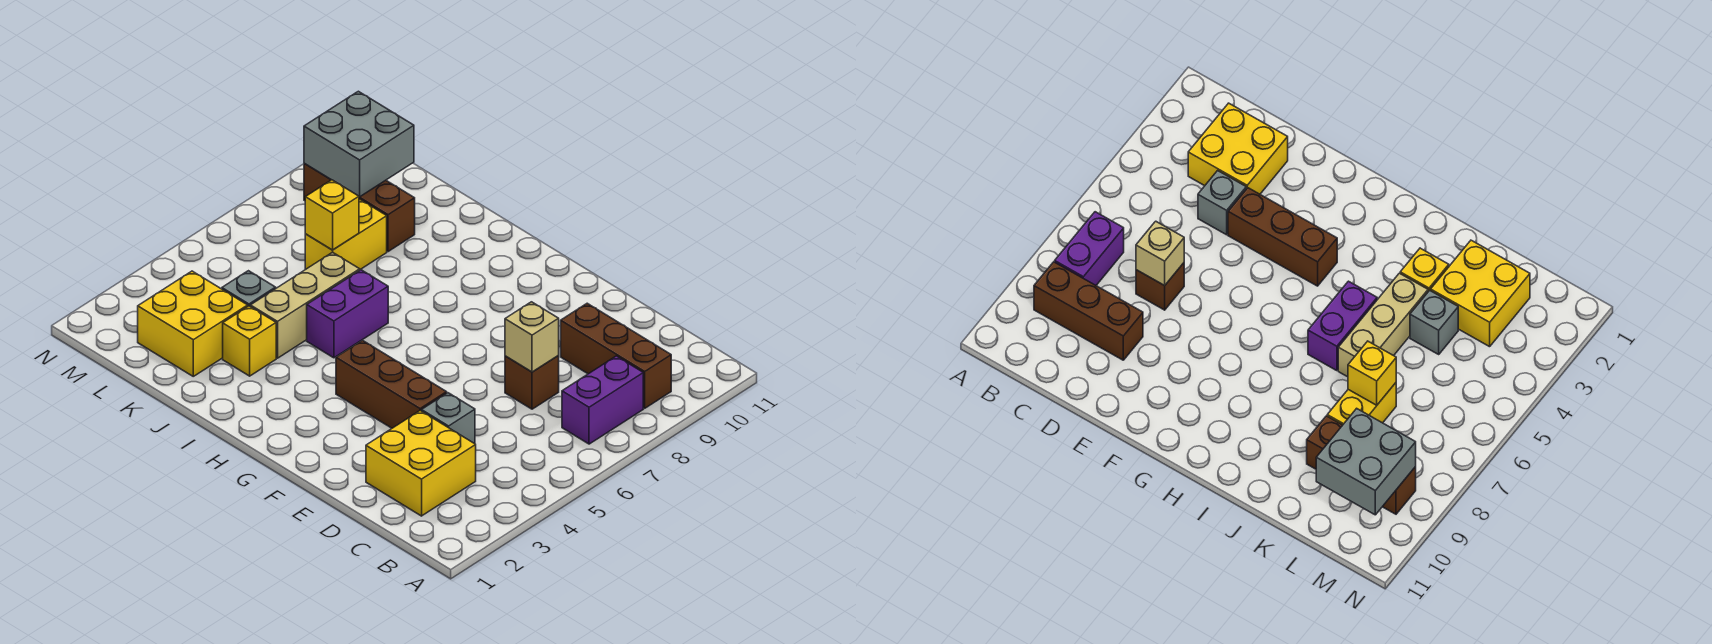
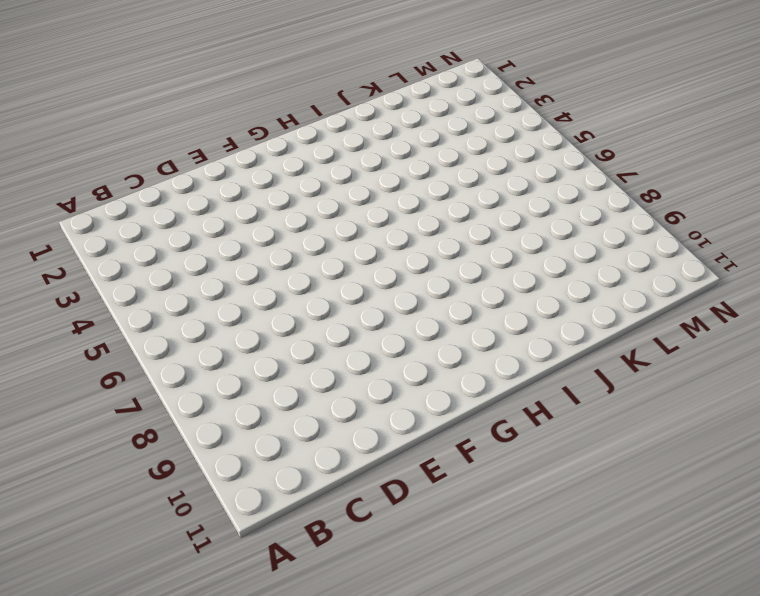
none -> purple brick B7:B8 level 1
none -> brown brick B9:D9 level 1
none -> yellow brick C2:D3 level 1

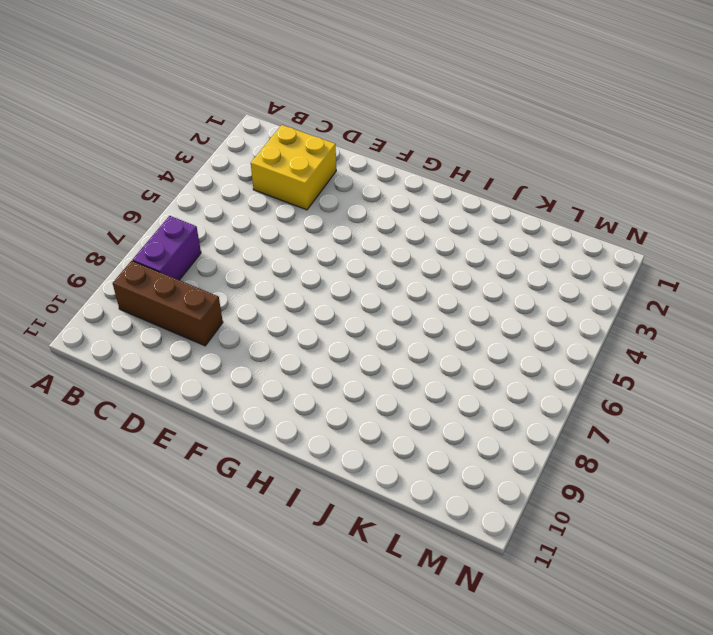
none -> grey brick D4 level 1
none -> brown brick D7 level 1
none -> brown brick E4:G4 level 1

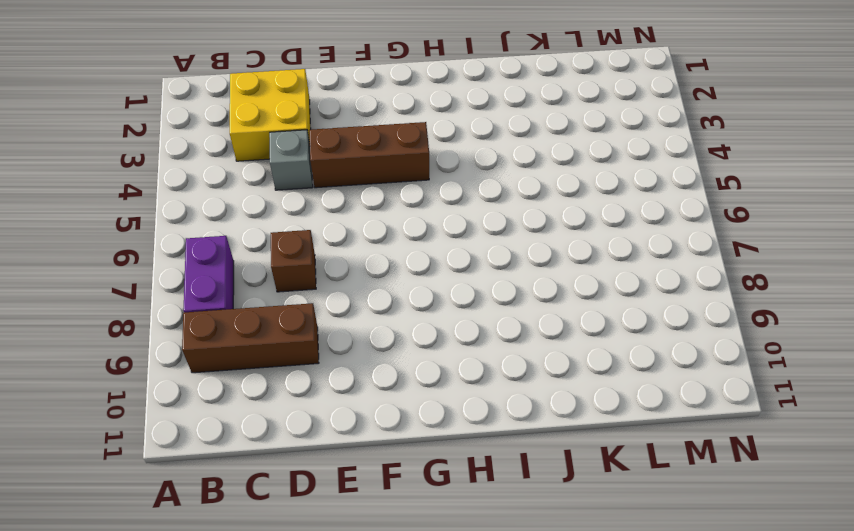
none -> purple brick I5:I6 level 1
none -> yellow brick J3 level 1
none -> tan brick J4:J6 level 1

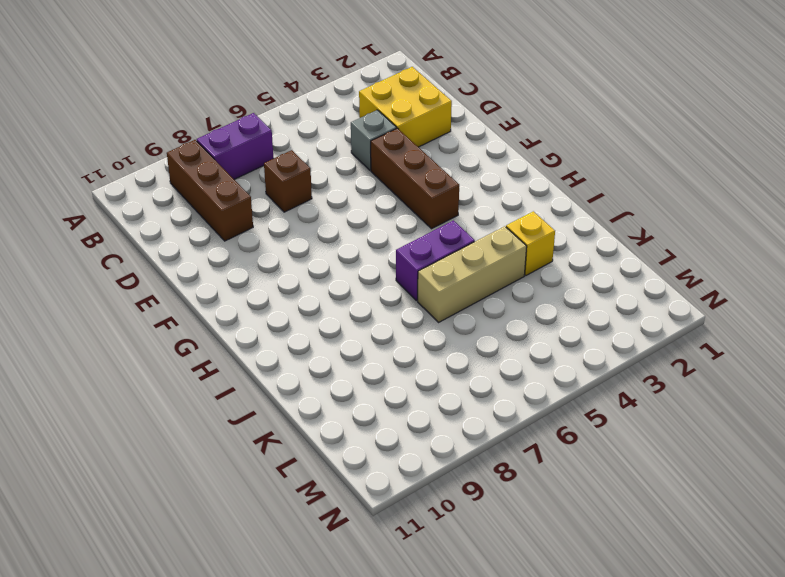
none -> yellow brick K2:L3 level 1
none -> grey brick K4 level 1
none -> yellow brick K7:K8 level 1

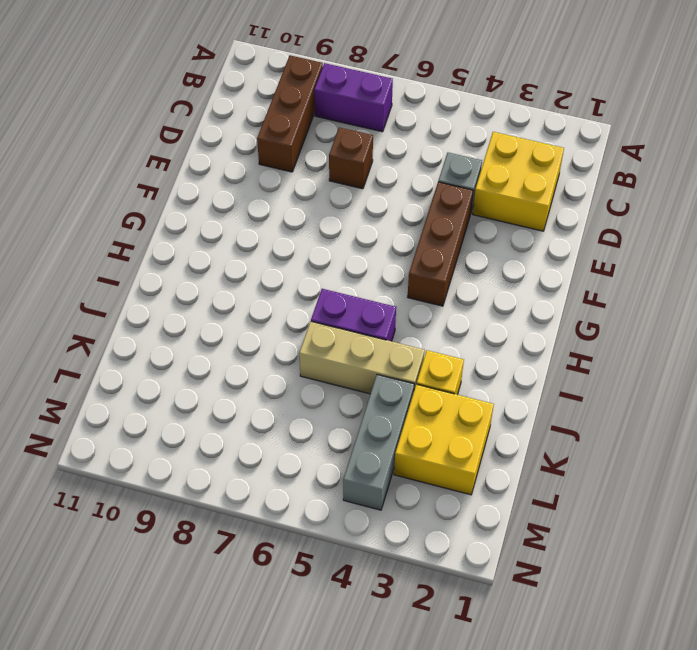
grey brick K4:M4 level 1 -> grey brick K4 level 1
none -> yellow brick K7:K8 level 1
none -> brown brick K9:M9 level 1
none -> tan brick D7 level 2

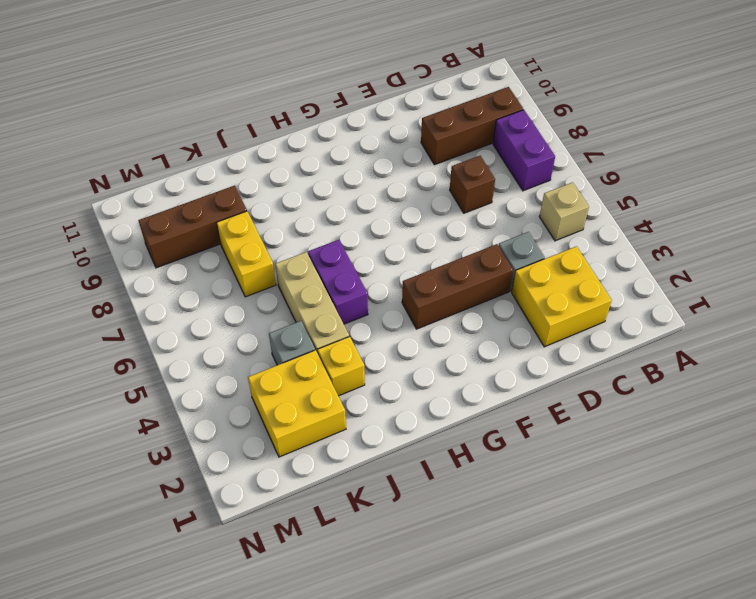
tan brick B5 level 1 -> tan brick D7 level 2
none -> yellow brick K7 level 2
none -> grey brick L9:M10 level 2

